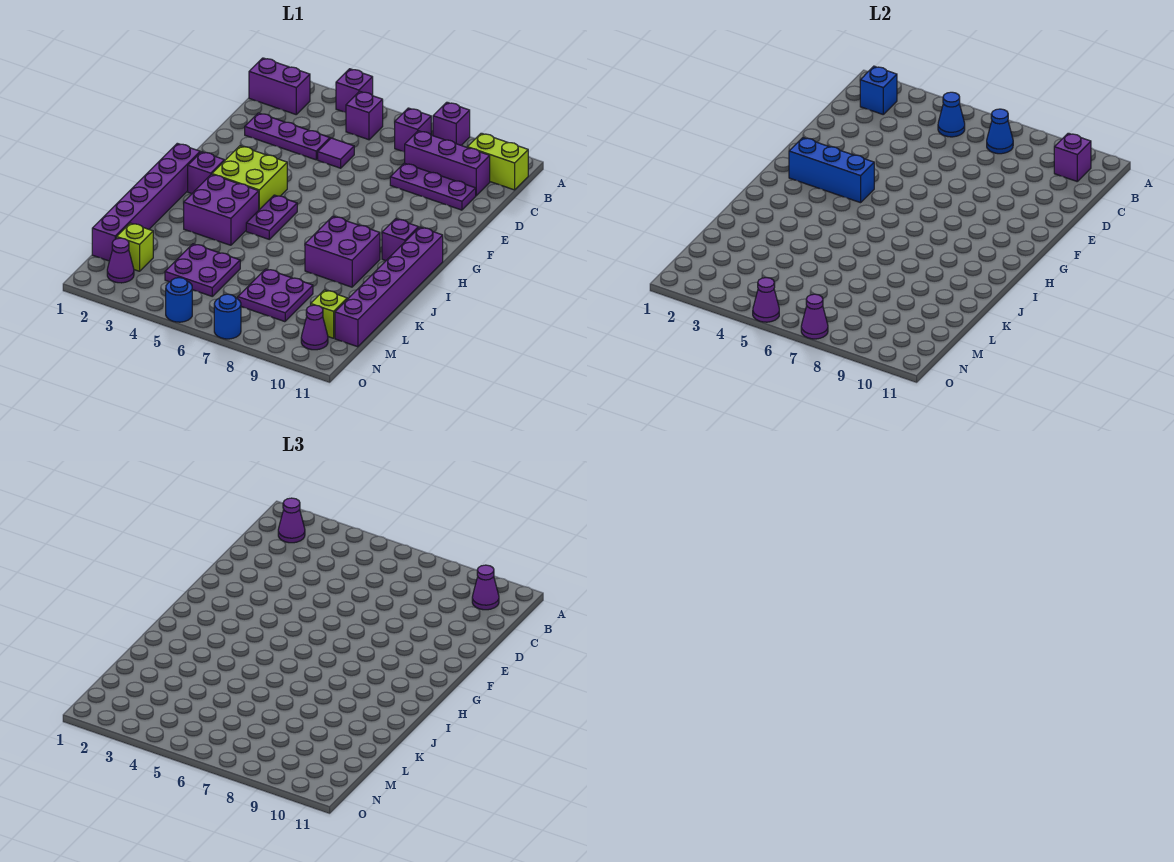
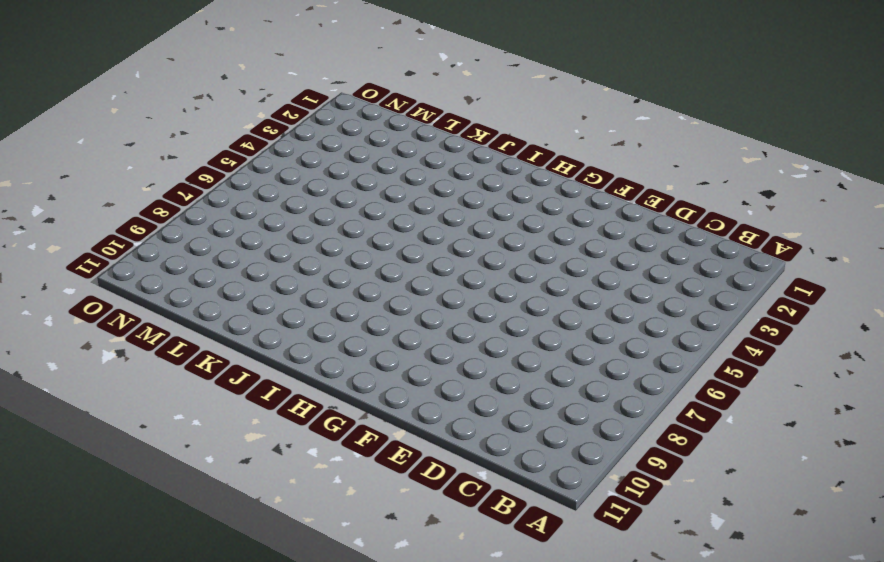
none -> purple brick A4 level 1
none -> purple brick A8 level 1
none -> purple brick B1:B2 level 1
none -> purple brick B5 level 1

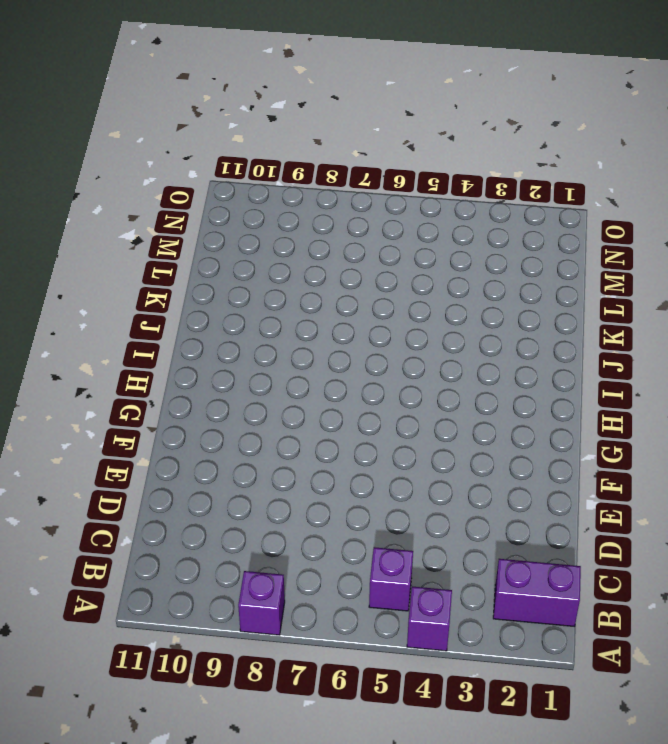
none -> purple brick B7 level 1
none -> lime brick B10:B11 level 1
none -> purple brick C8:C10 level 1
none -> purple plate D2:D4 level 1

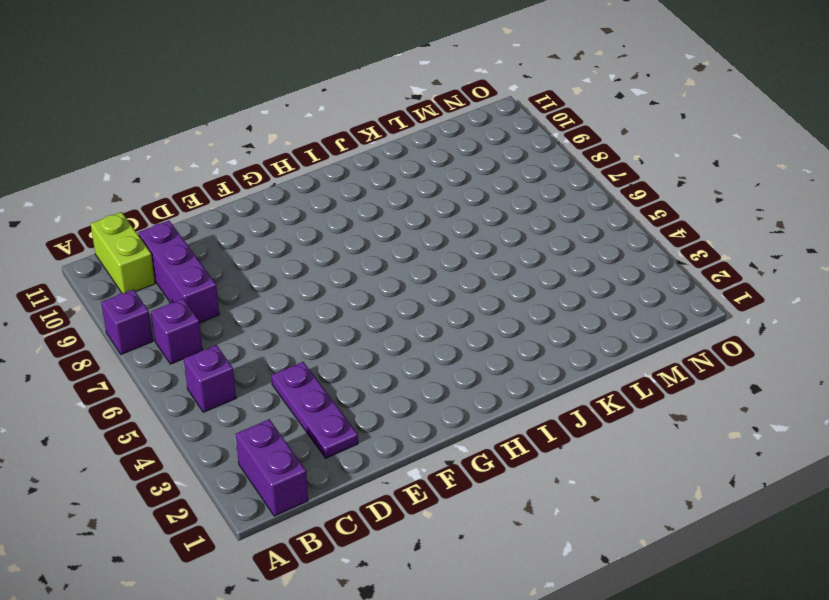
none -> purple brick A4 level 1
none -> purple tile D5 level 1
none -> purple plate D8:D10 level 1
none -> lime brick G3:H4 level 1

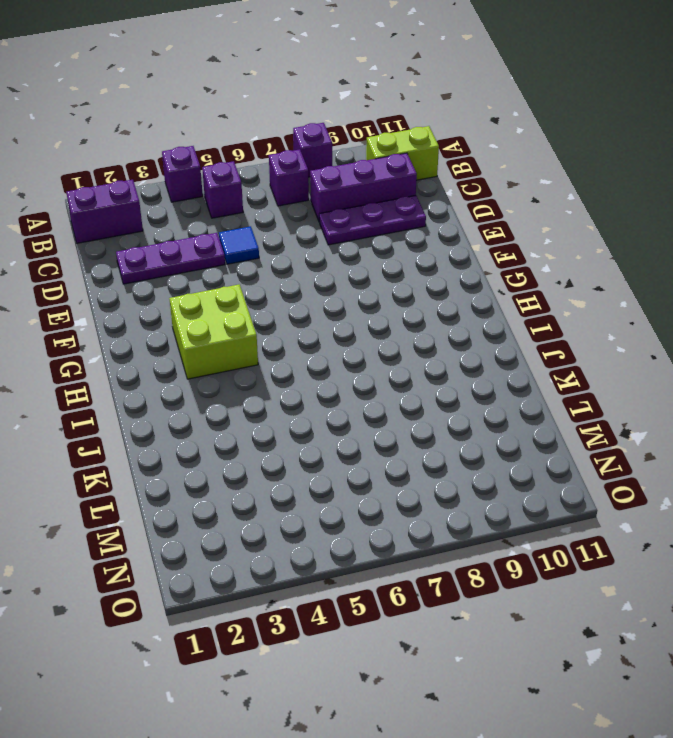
blue tile D5 level 1 -> purple tile D5 level 1
none -> purple brick H1:M1 level 1
none -> purple brick H2 level 1
none -> purple plate H5:I5 level 1
none -> purple brick H10 level 1

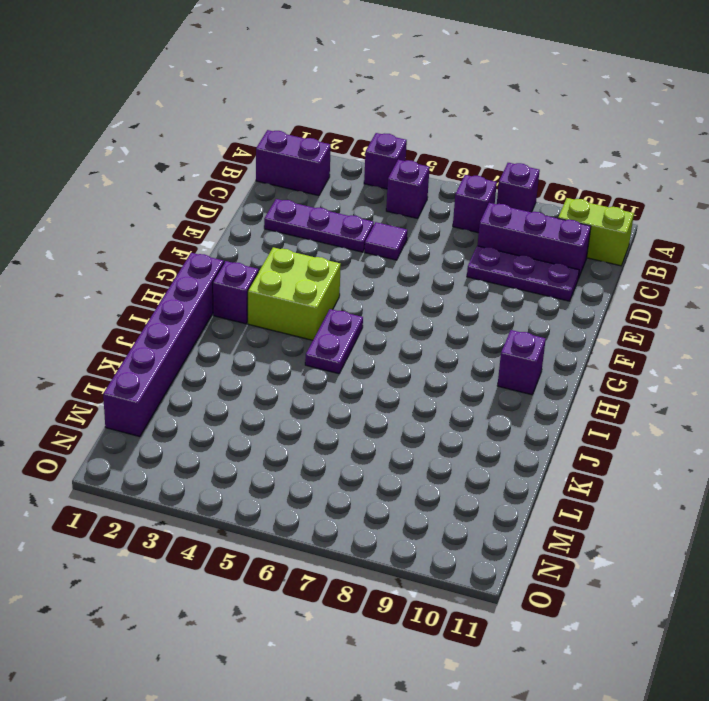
none -> purple brick H11:M11 level 1
none -> purple brick I3:J4 level 1
none -> purple brick I8:J9 level 1
none -> purple plate L4:M5 level 1

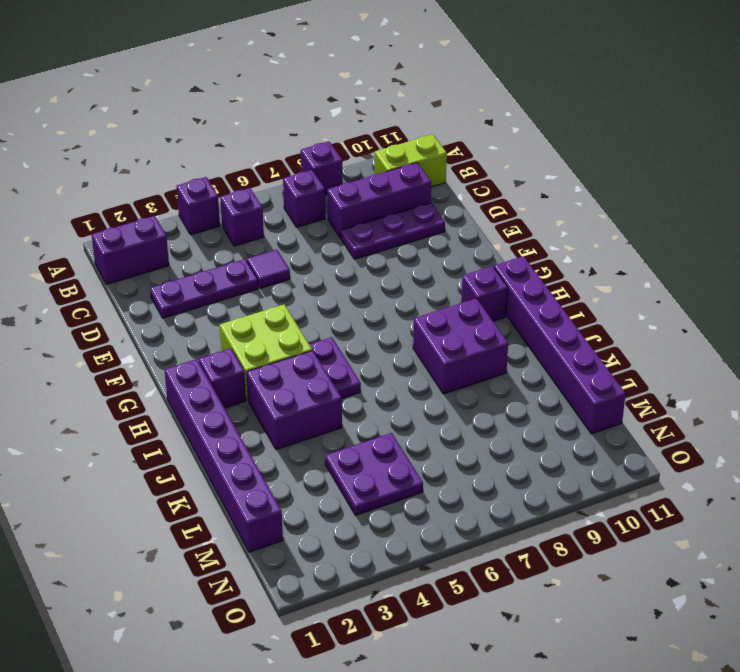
none -> purple plate L7:M8 level 1
none -> lime brick M2 level 1
none -> lime brick M10 level 1
none -> purple cone N2 level 1

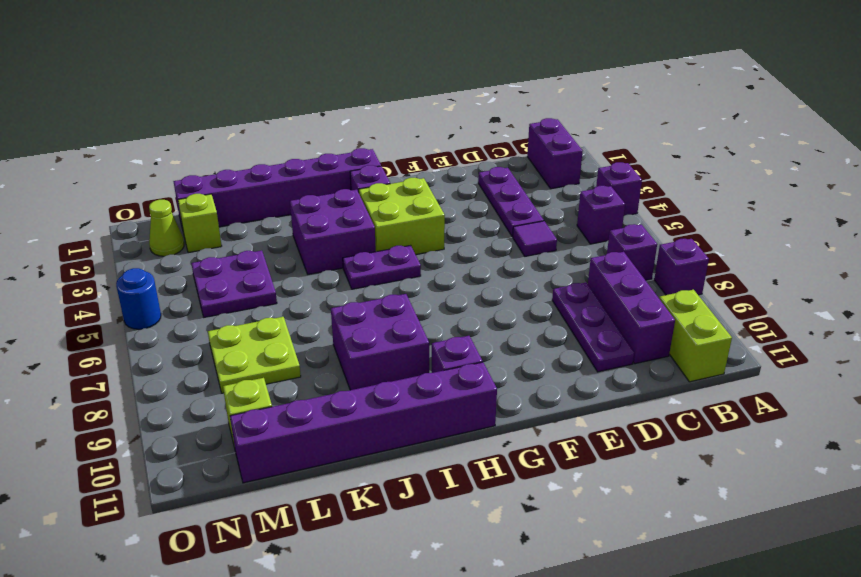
lime plate L7:M8 level 1 -> purple plate L7:M8 level 1
lime cone N2 level 1 -> purple cone N2 level 1
none -> purple cone N10 level 1
none -> blue round brick O7 level 1
none -> blue brick B2 level 2
none -> blue cone B5 level 2

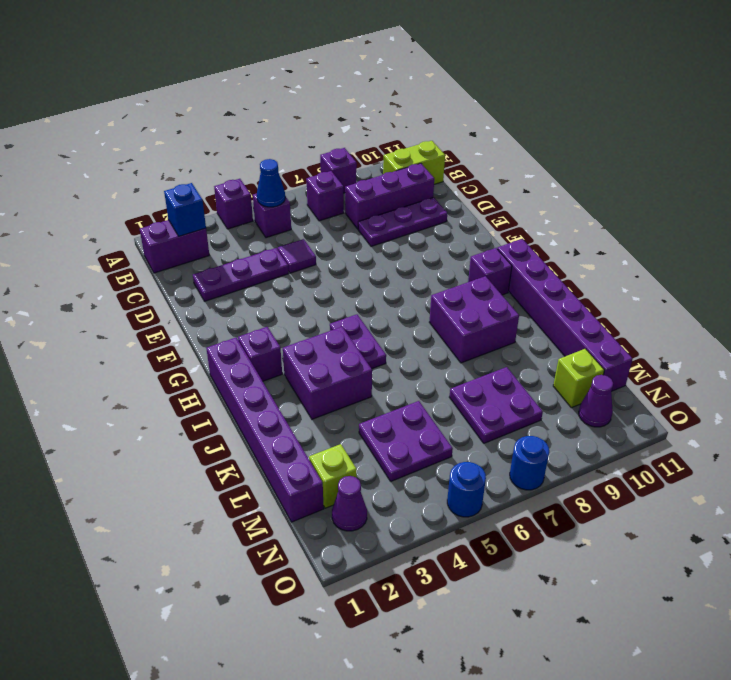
none -> lime brick G3:H4 level 1
none -> blue cone B7 level 2
none -> purple brick B10 level 2
none -> blue brick G2:G4 level 2

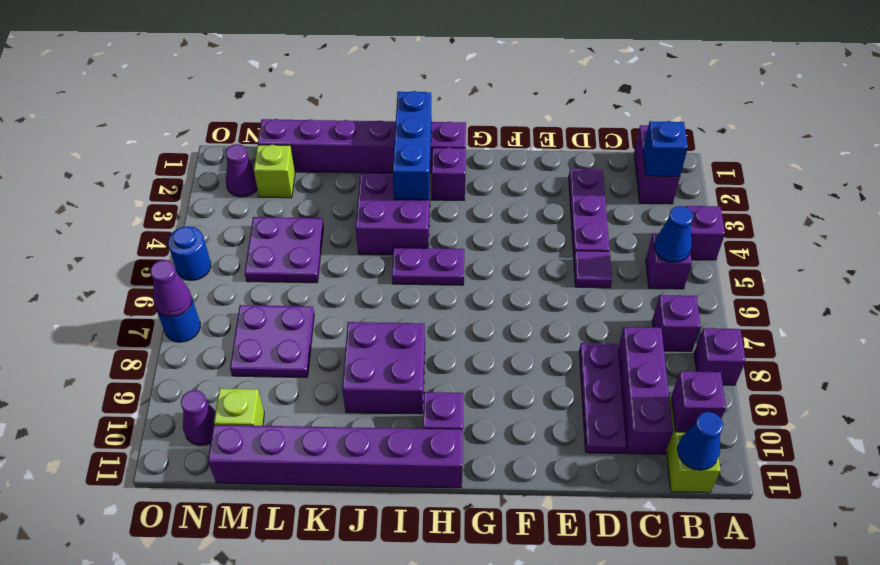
blue cone B11 level 2 -> blue cone B7 level 2
blue brick I1:I3 level 2 -> blue brick G2:G4 level 2
none -> lime brick G3:H4 level 1
none -> purple cone O5 level 2
none -> purple cone B2 level 3
none -> purple cone B10 level 3

